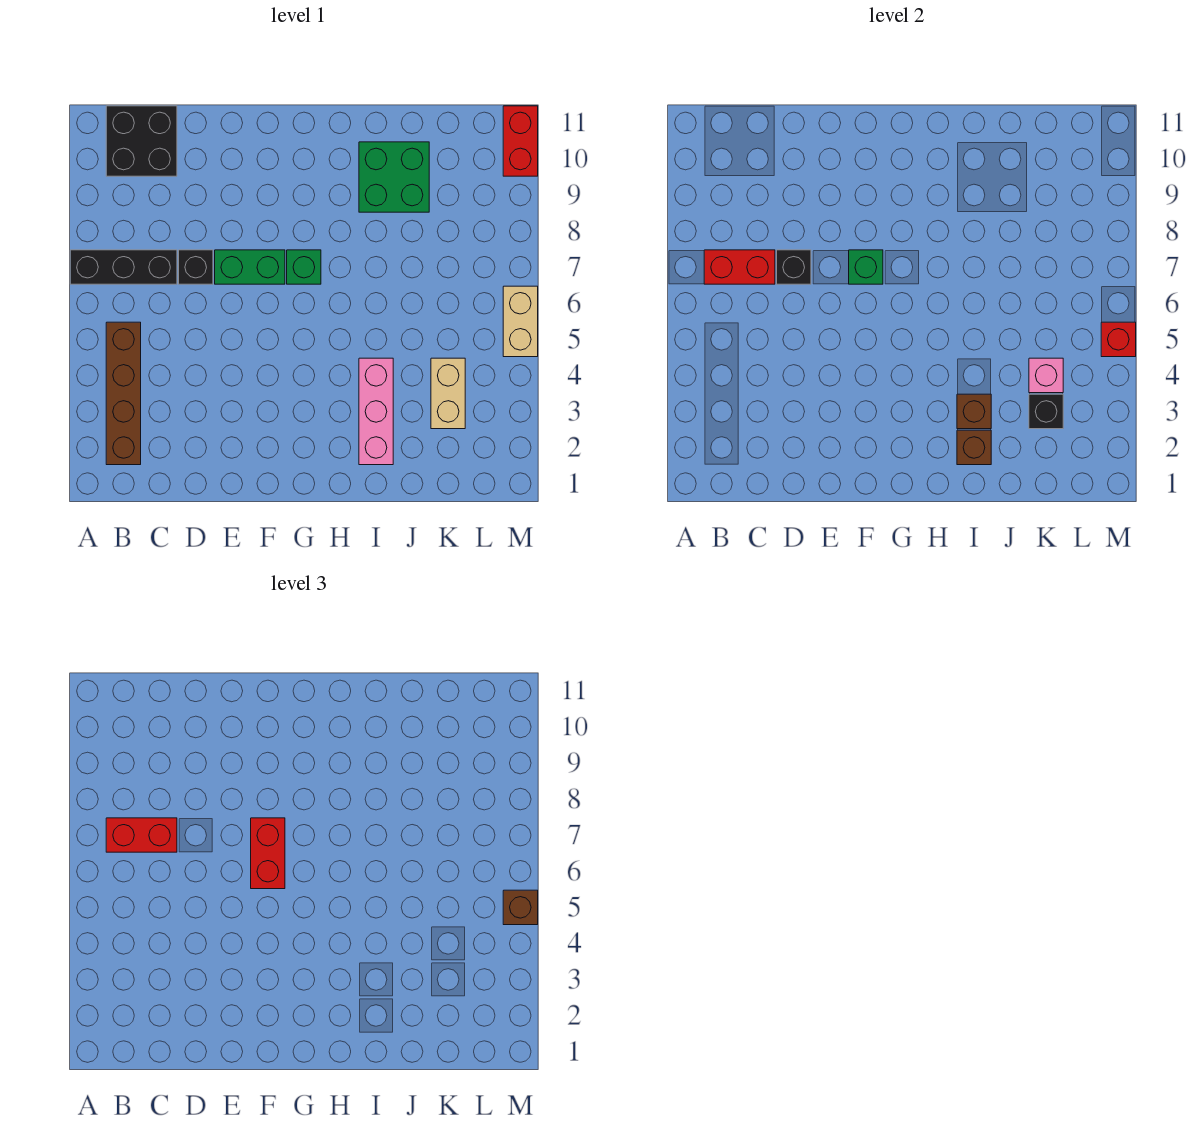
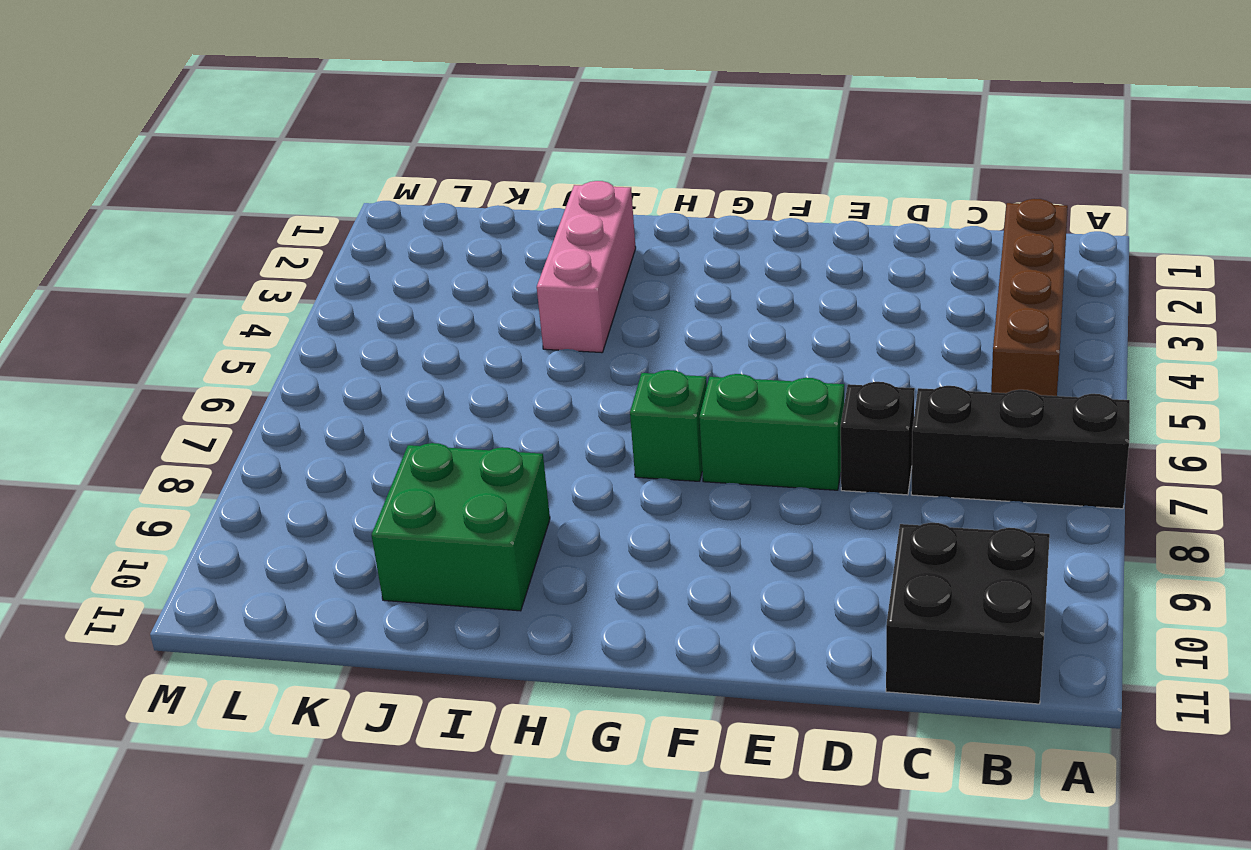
none -> tan brick K3:K4 level 1
none -> tan brick M5:M6 level 1
none -> red brick M10:M11 level 1

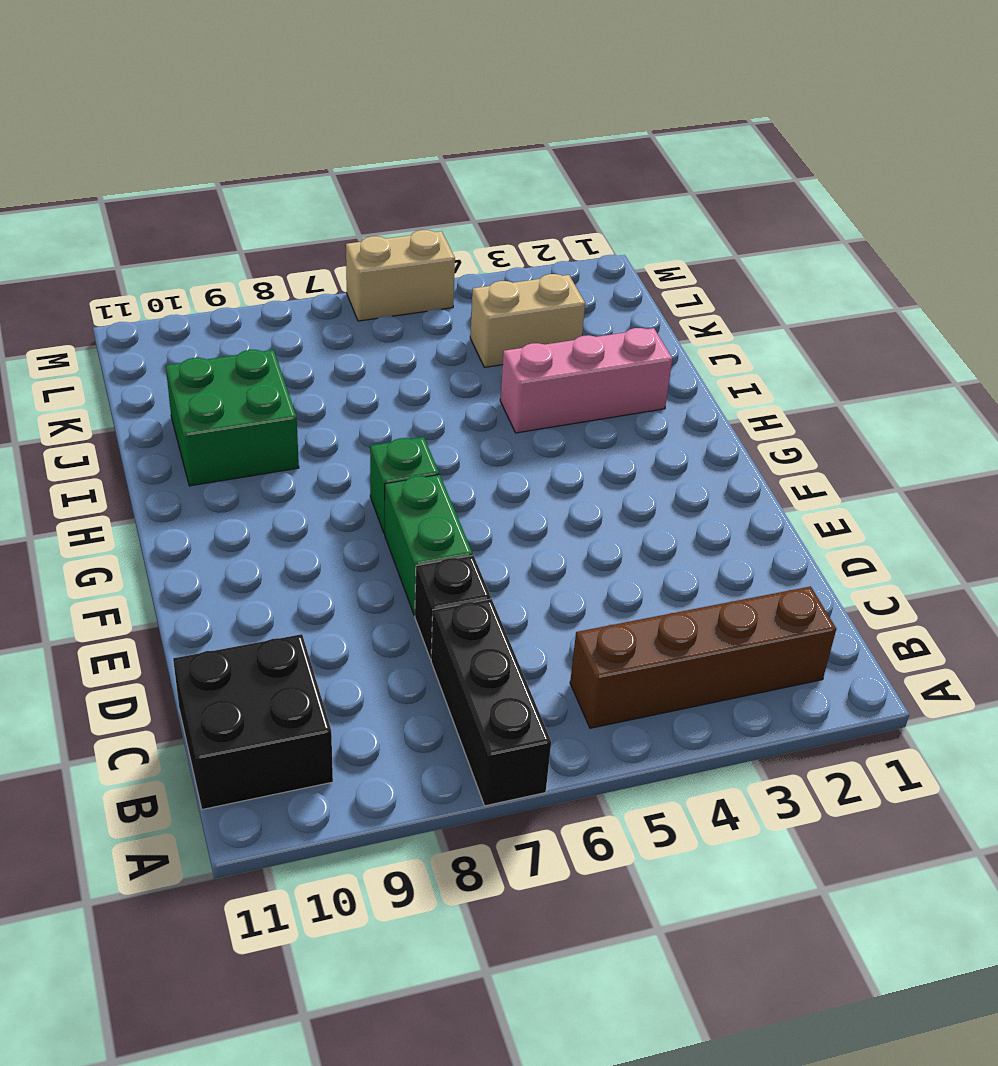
none -> red brick M10:M11 level 1
none -> red brick B7:C7 level 2
none -> black brick D7 level 2

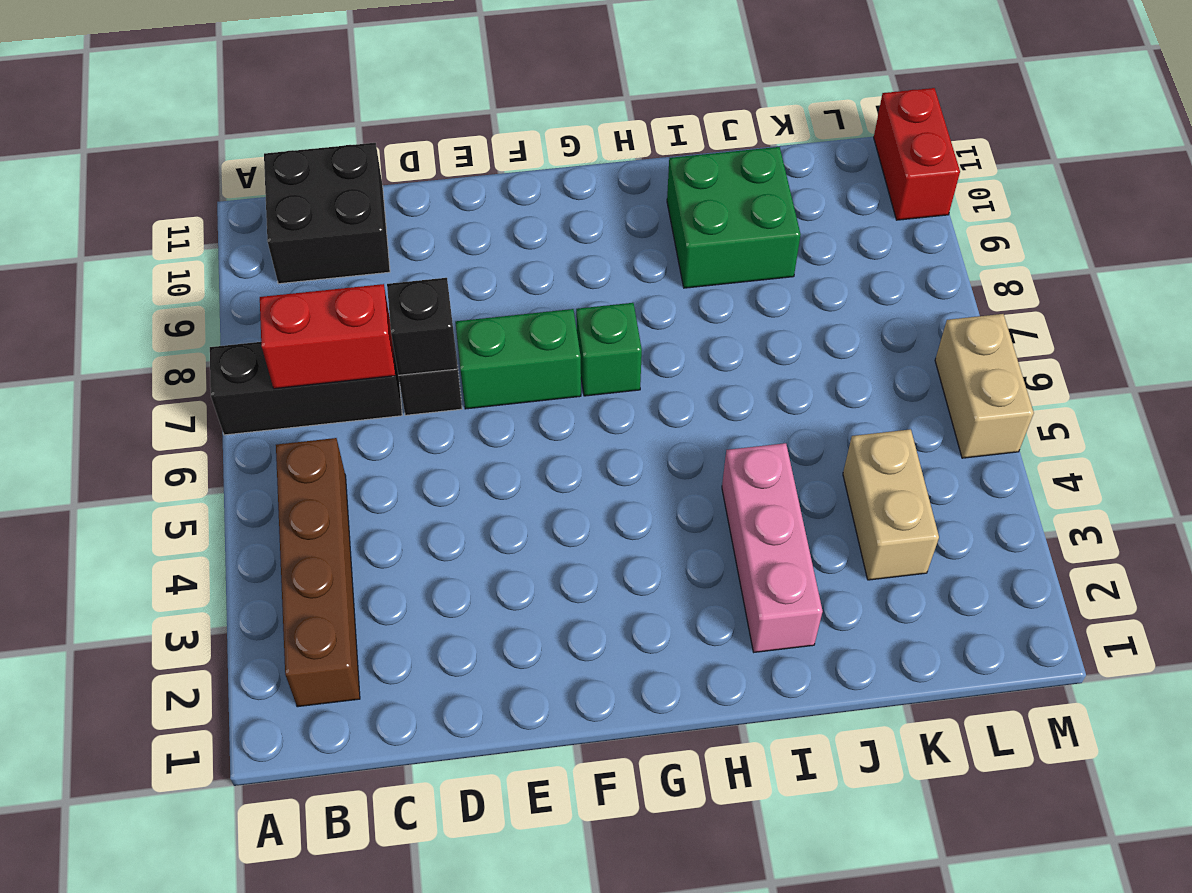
none -> green brick F7 level 2
none -> brown brick I2 level 2
none -> brown brick I3 level 2

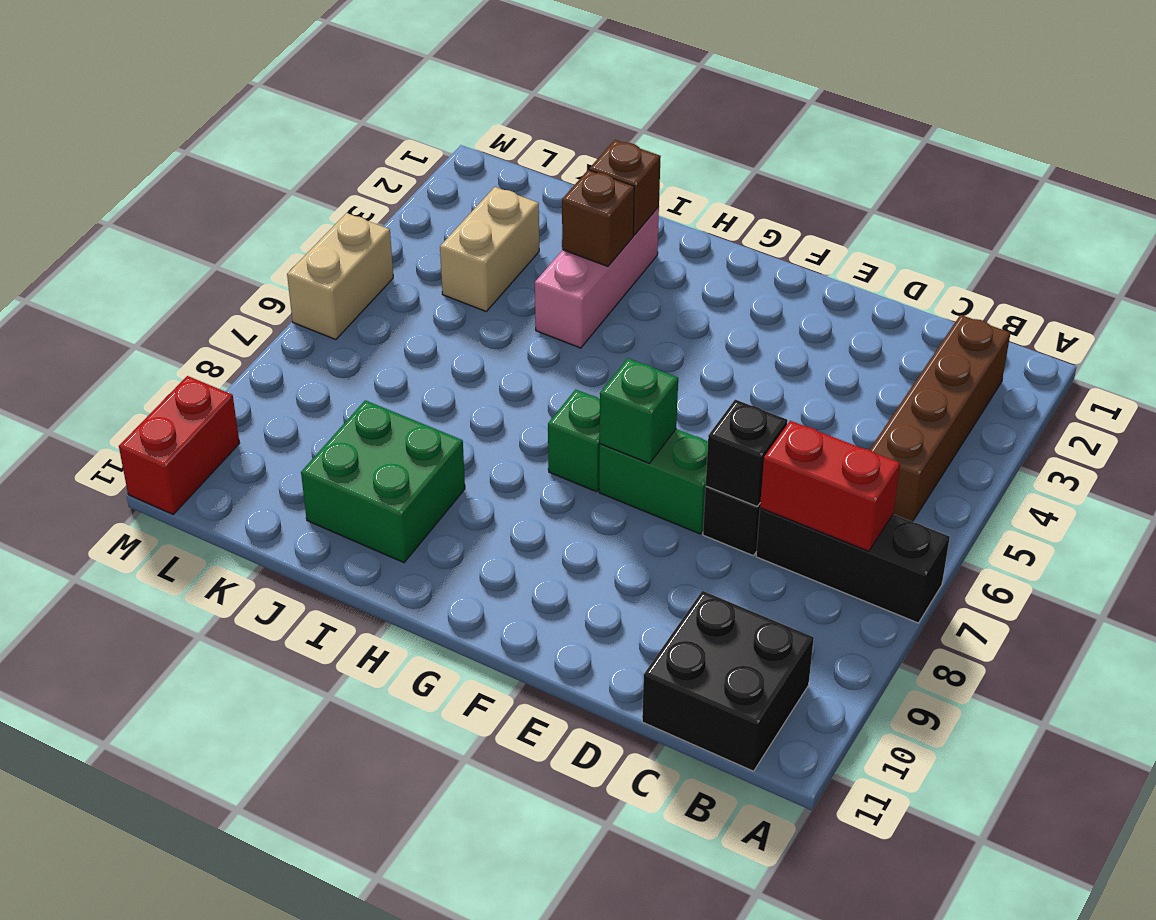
none -> black brick K3 level 2
none -> pink brick K4 level 2
none -> red brick M5 level 2

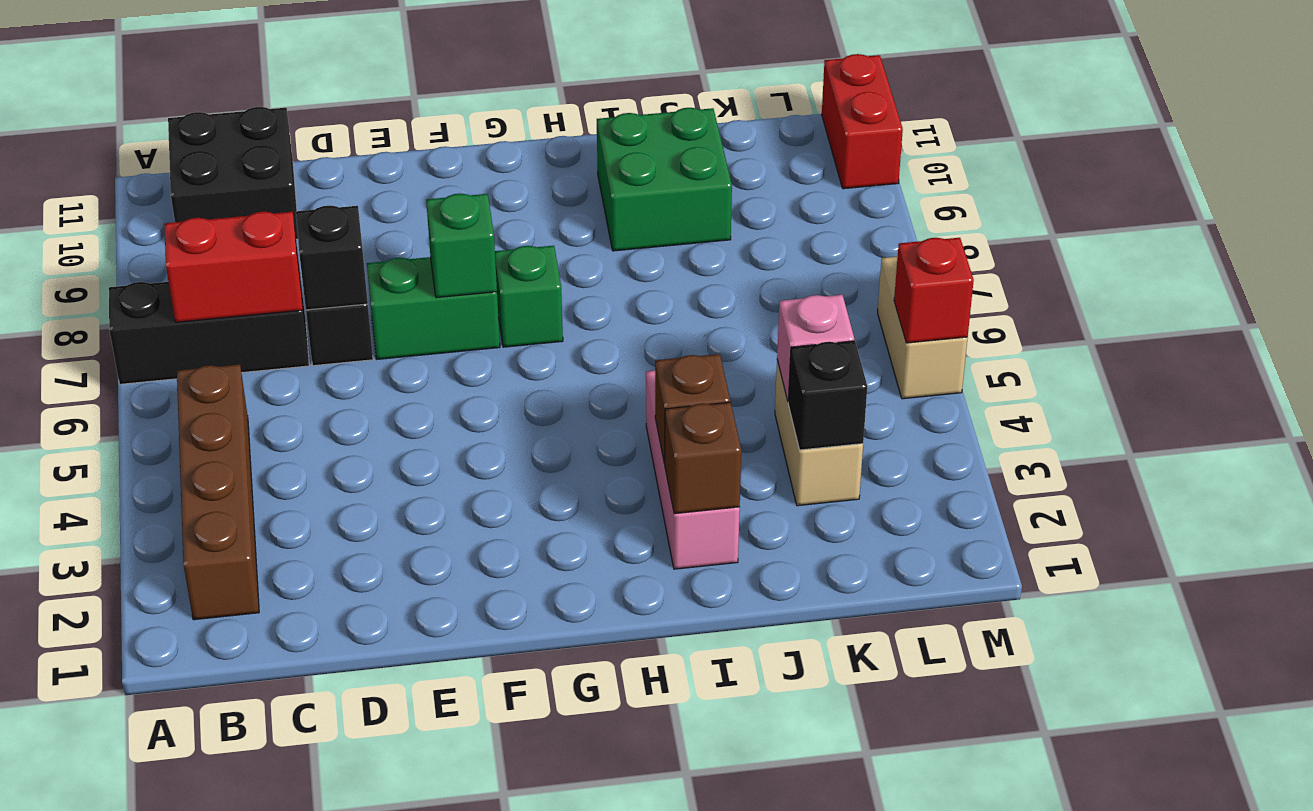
none -> red brick B7:C7 level 3
none -> red brick F6:F7 level 3
none -> brown brick M5 level 3

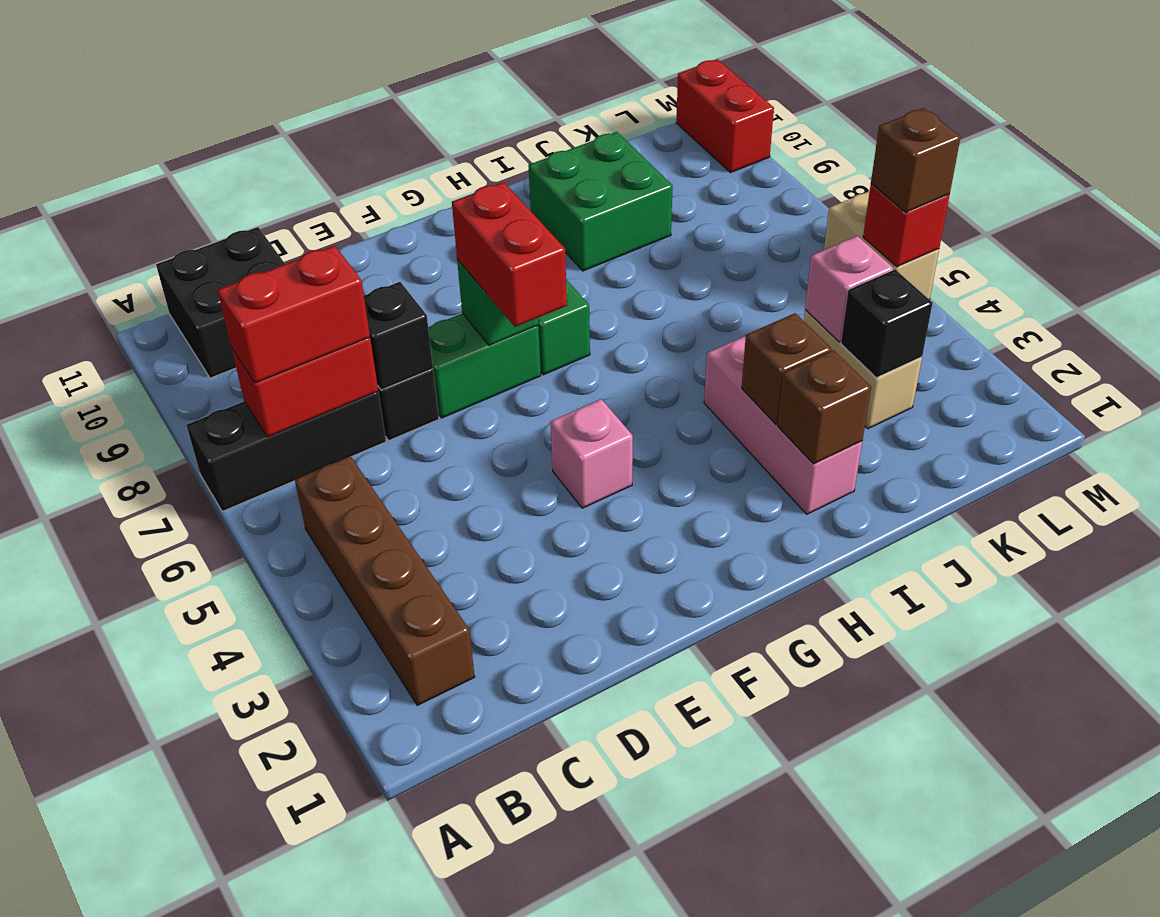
pink brick F4 level 1 -> none

